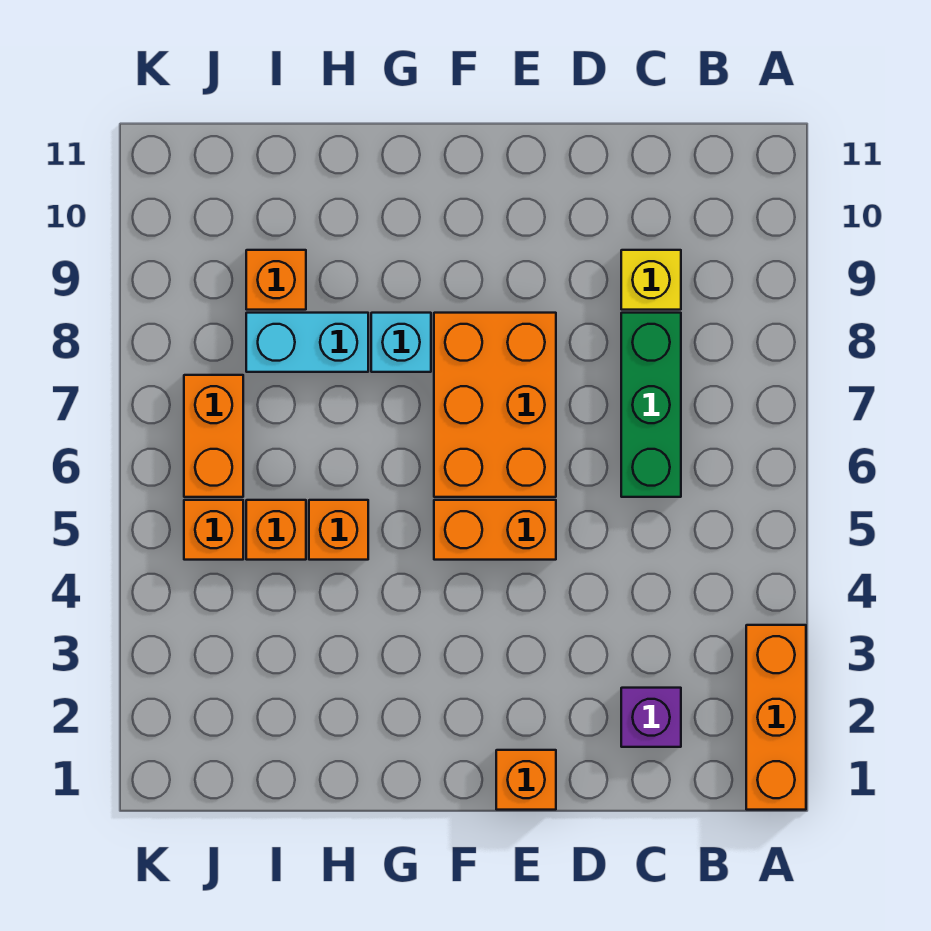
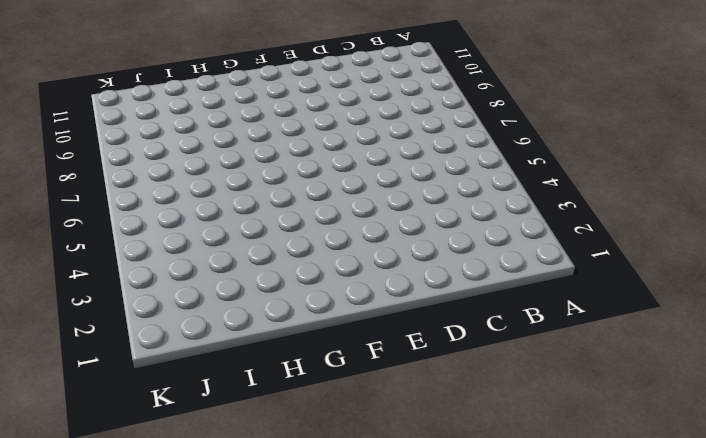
none -> orange brick A1:A3 level 1
none -> purple brick C2 level 1
none -> green brick C6:C8 level 1

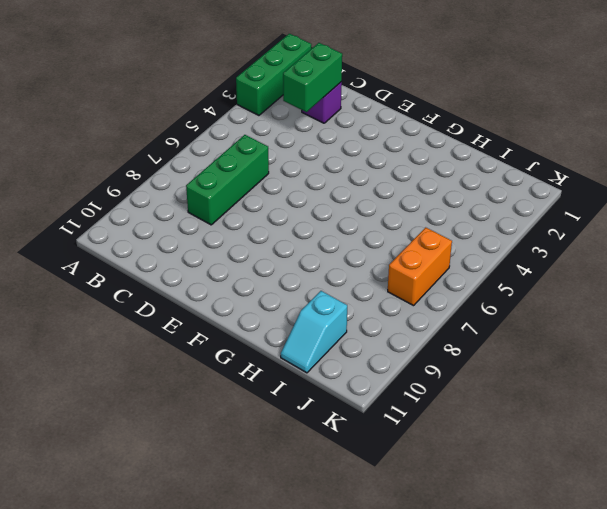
green brick A1:A3 level 1 -> orange brick A1:A3 level 1
green brick C2:C3 level 2 -> none
cyan slope I10:I11 level 1 top 10 -> none
none -> yellow brick C9 level 1
none -> orange brick E1 level 1
none -> orange brick E5:F5 level 1

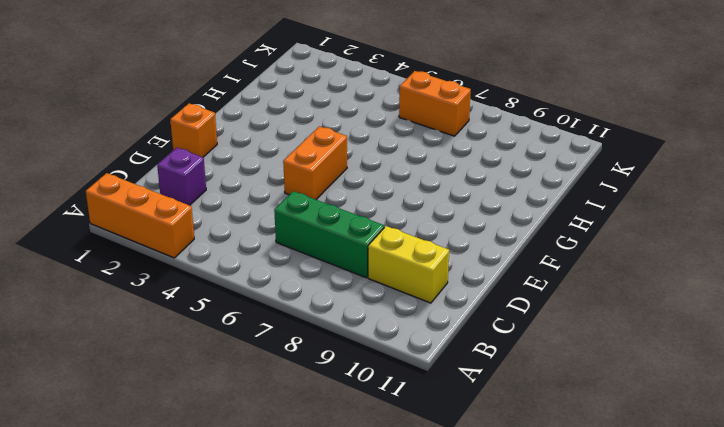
yellow brick C9:C10 level 1 -> yellow brick C9 level 1
none -> orange brick E6:F8 level 1
none -> cyan brick G8 level 1
none -> orange brick H5 level 1

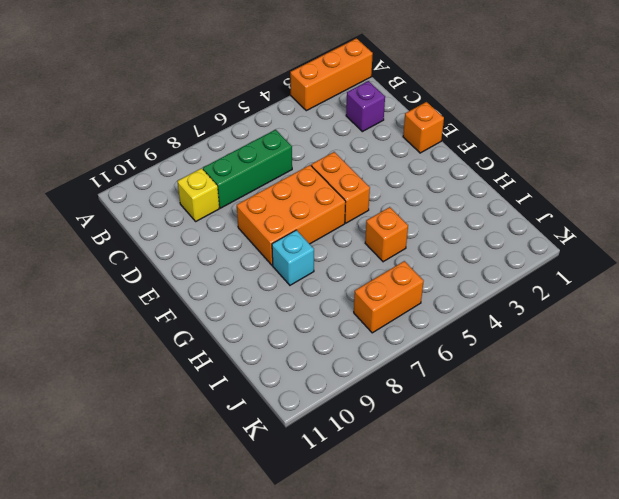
none -> cyan brick H8:I8 level 1
none -> orange brick I5 level 1
none -> orange brick I9 level 1

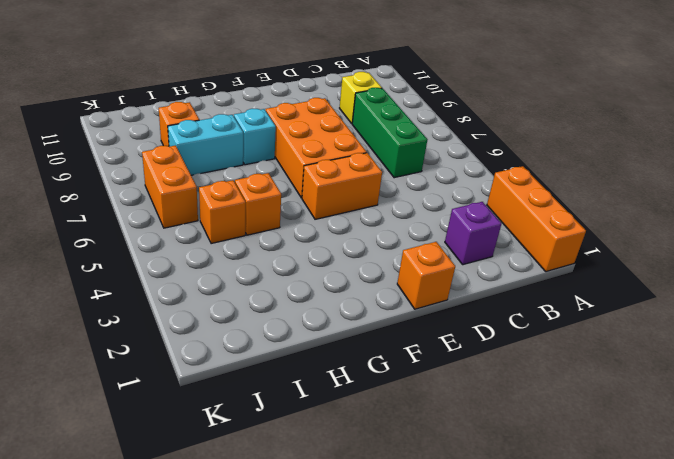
none -> orange brick J5 level 1

